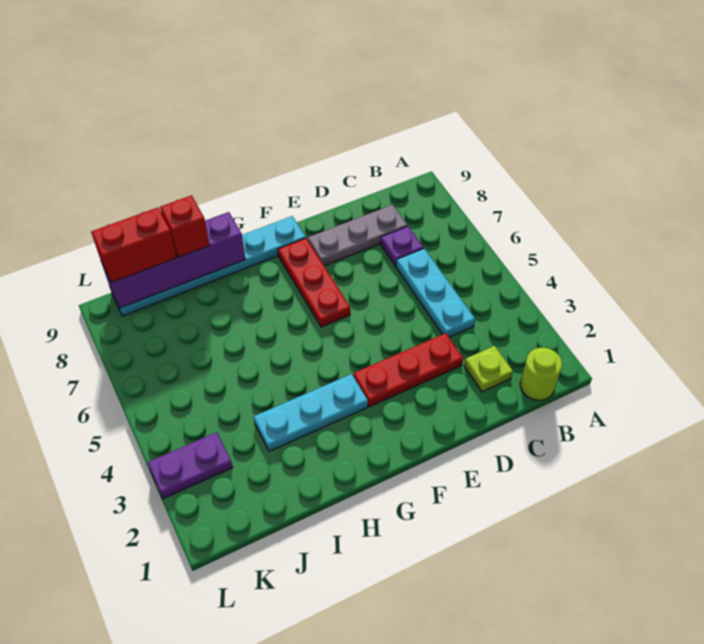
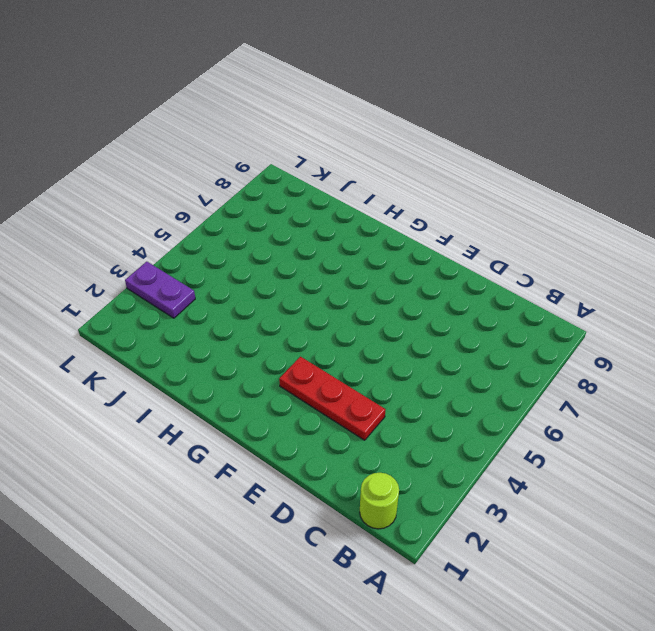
none -> lime plate C2 level 1
none -> cyan plate C4:C6 level 1
none -> purple plate C7 level 1

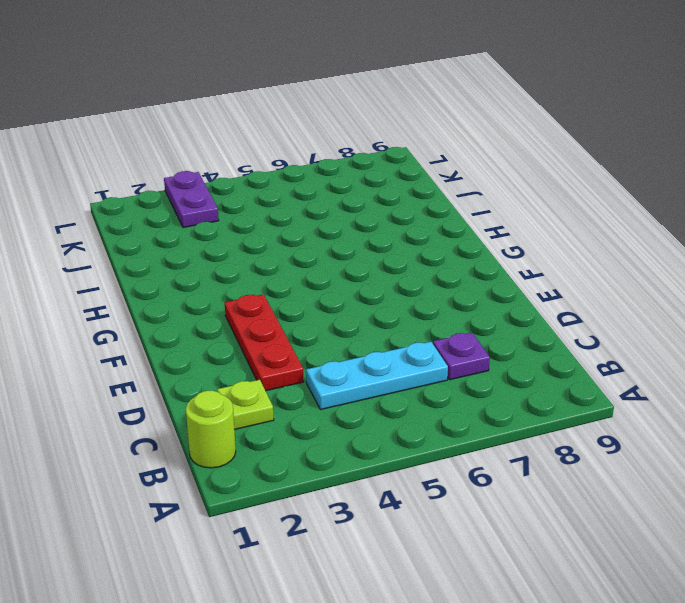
none -> grey plate C8:E8 level 1
none -> red plate F6:F8 level 1
none -> cyan plate F9:K9 level 1

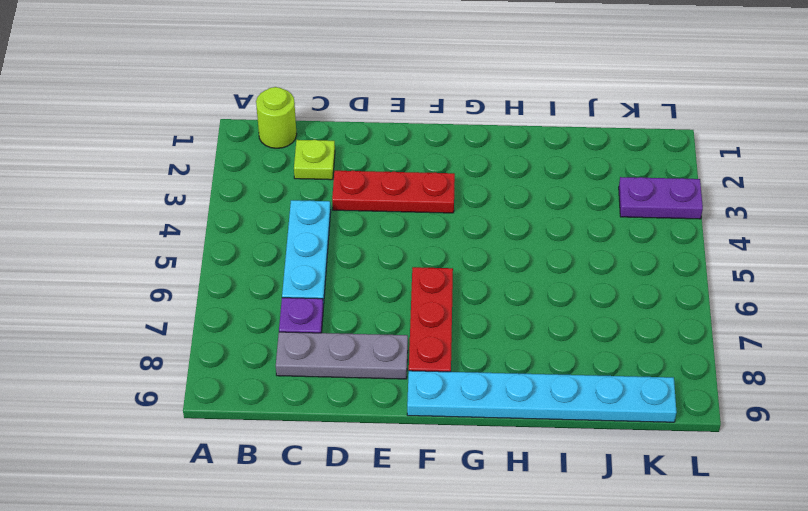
none -> cyan plate G3:I3 level 1
none -> purple brick H9:K9 level 2
none -> red brick I9 level 3

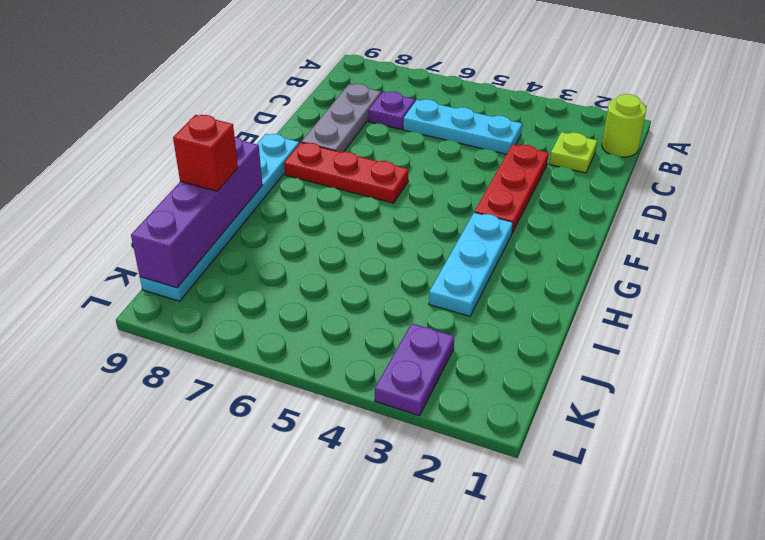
none -> red brick J9:K9 level 3

